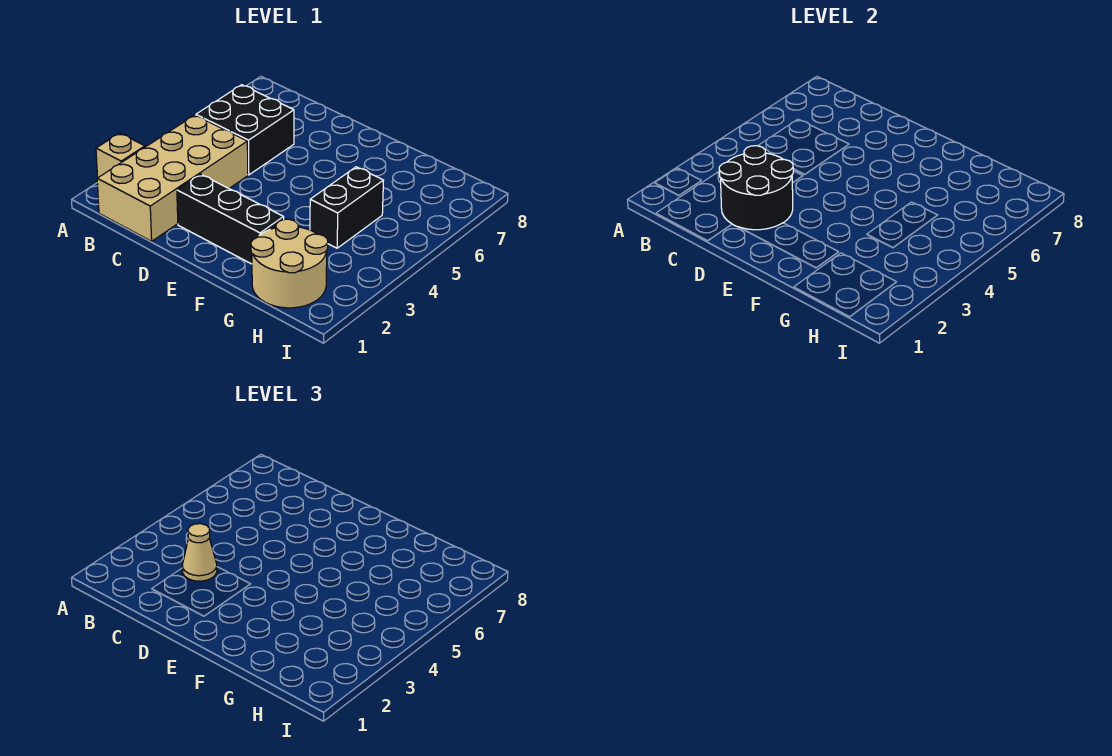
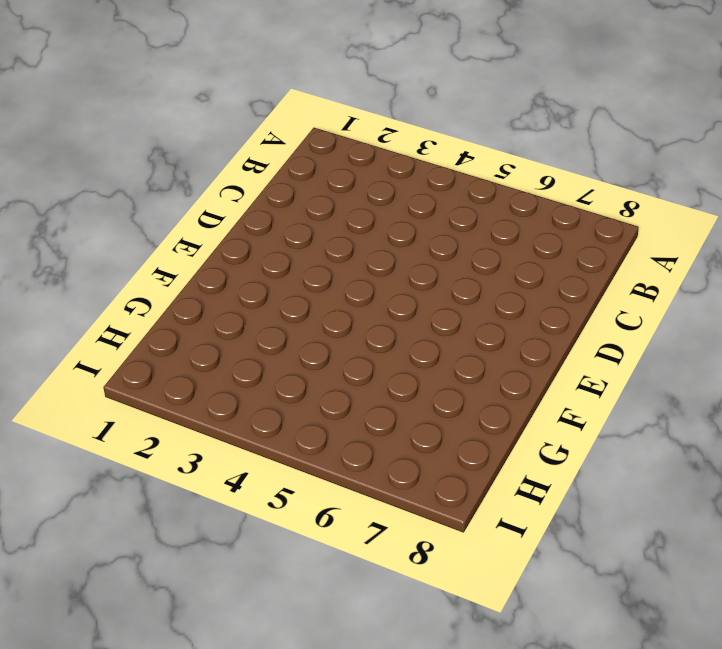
none -> tan brick A2 level 1
none -> tan brick B1:C4 level 1

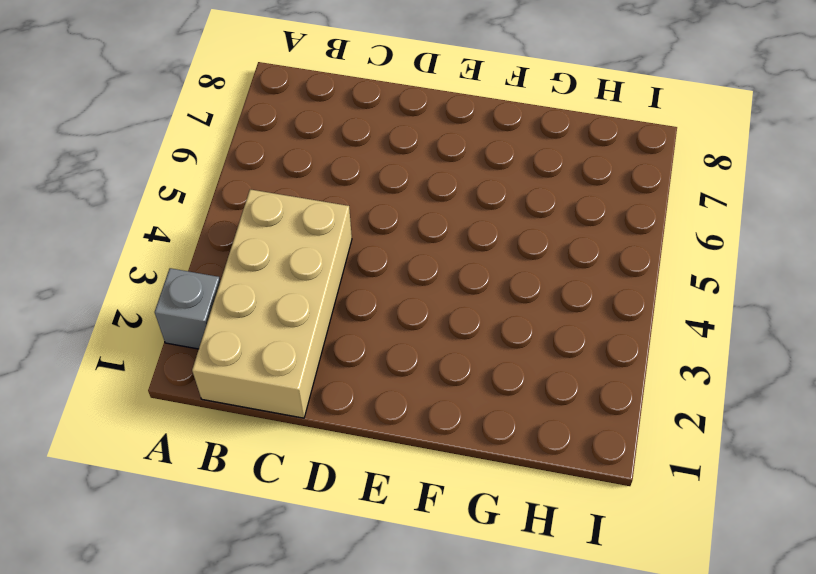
grey brick A2 level 1 -> tan brick A2 level 1
none -> black brick B5:C6 level 1
none -> black brick D2:F2 level 1

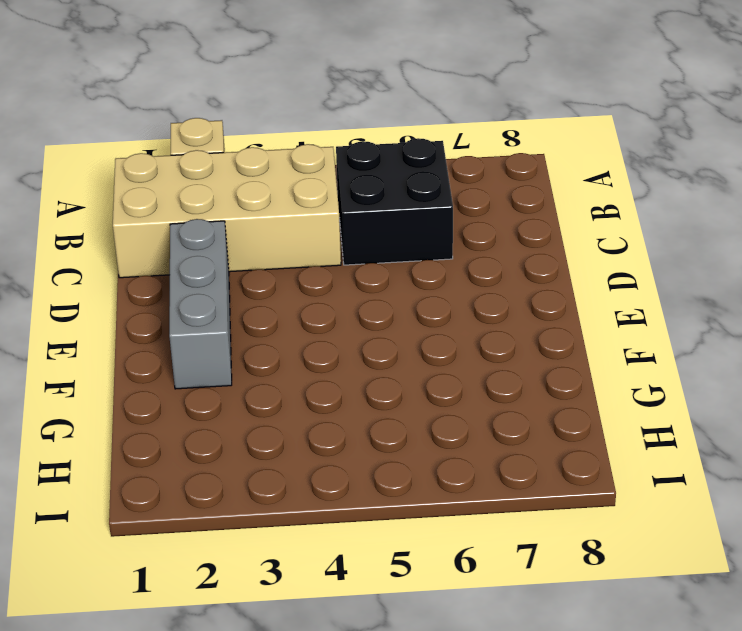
grey brick D2:F2 level 1 -> black brick D2:F2 level 1
none -> tan round brick G1:H2 level 1
none -> black brick G4:G5 level 1

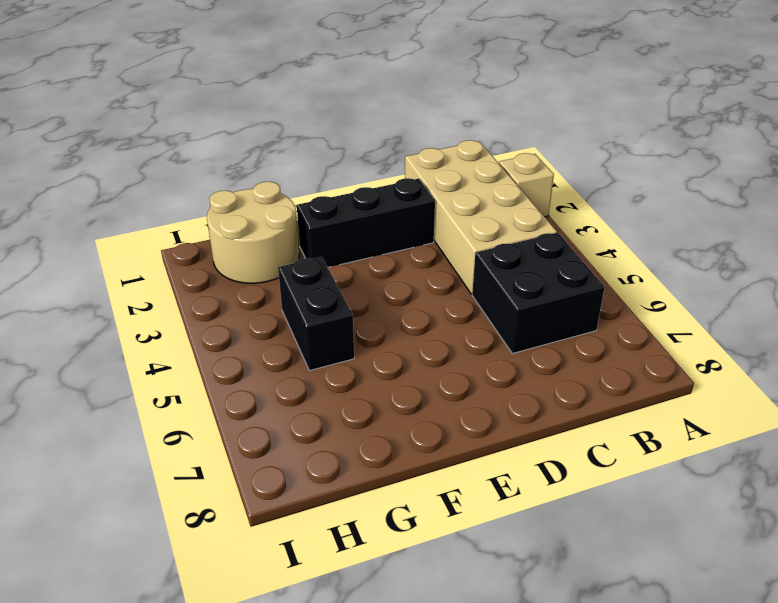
none -> black round brick C2:D3 level 2
none -> tan cone C3 level 3

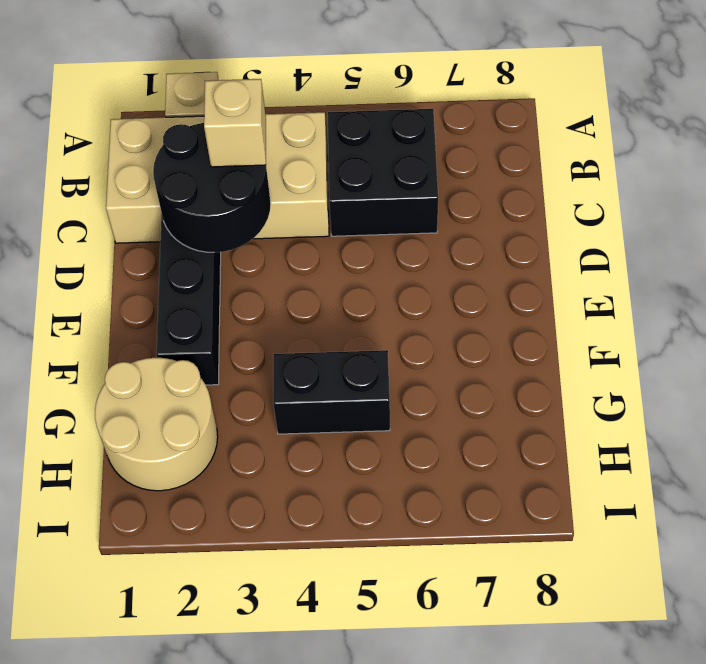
tan brick C3 level 3 -> tan cone C3 level 3

